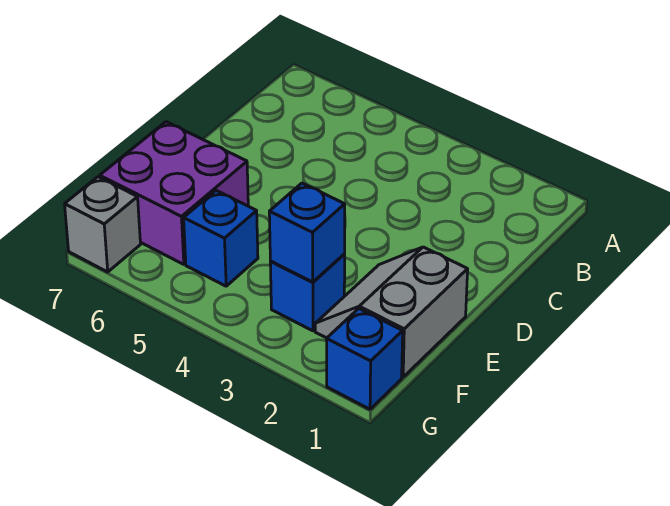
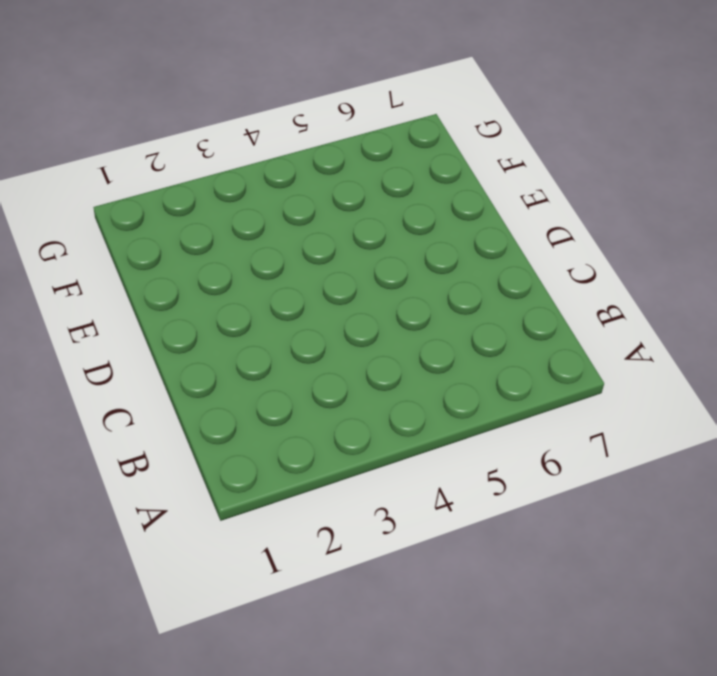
none -> grey slope E1:F2 level 1 top 1
none -> purple brick E6:F7 level 1

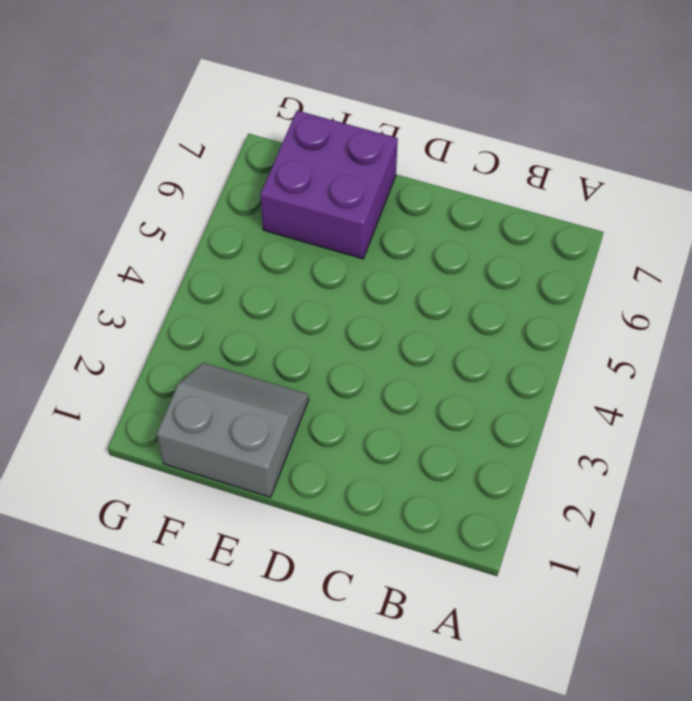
none -> blue brick F3 level 1
none -> blue brick F5 level 1

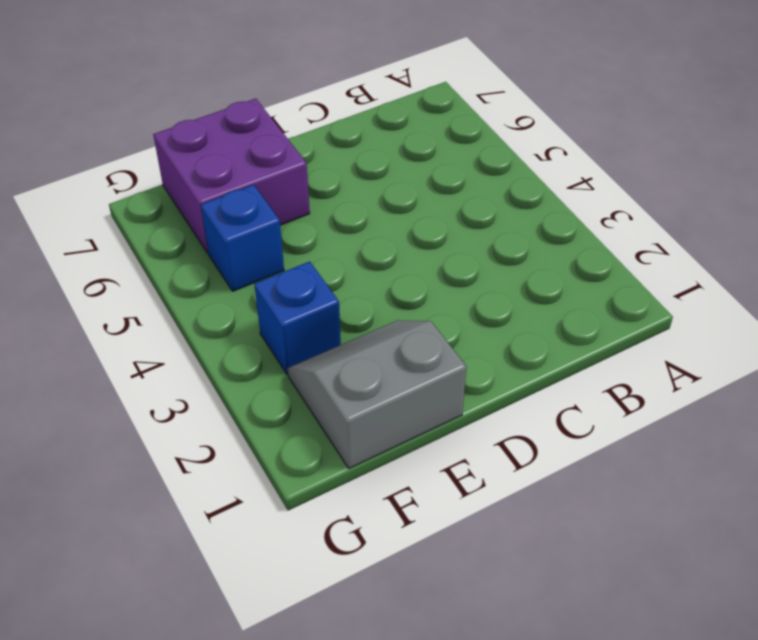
none -> blue brick G1 level 1
none -> grey brick G7 level 1

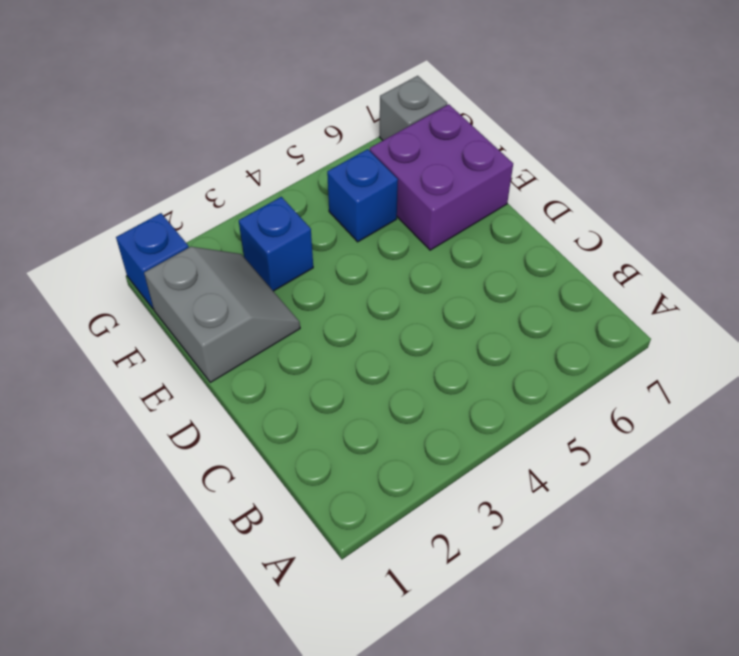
none -> blue brick F3 level 2

